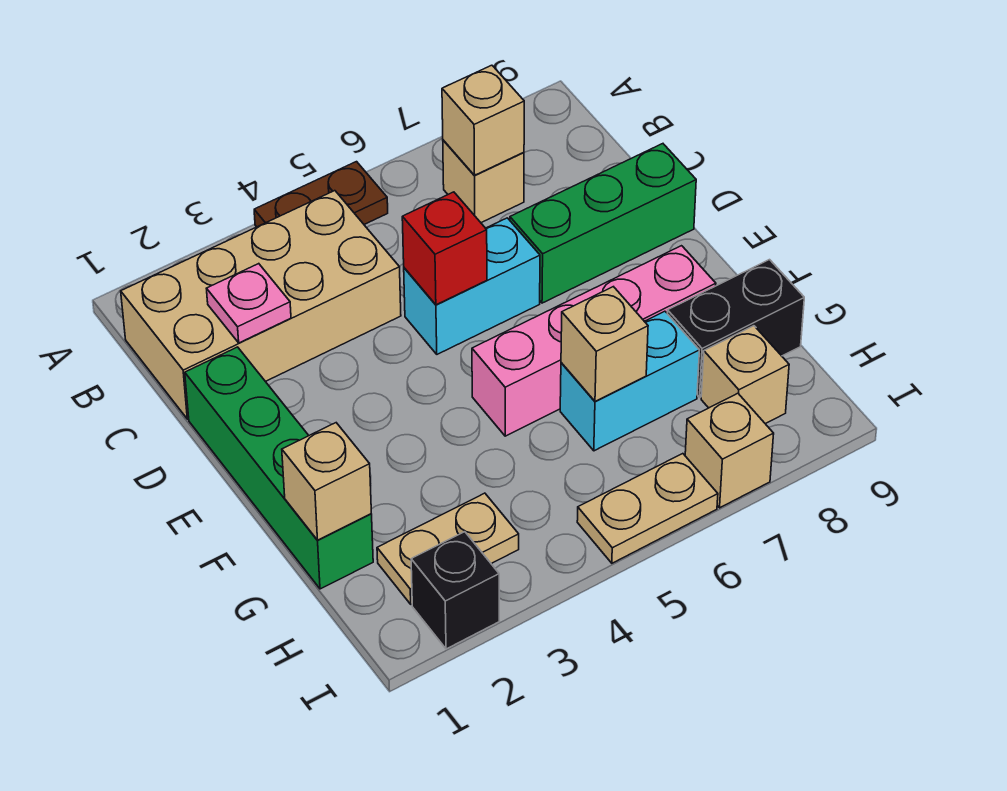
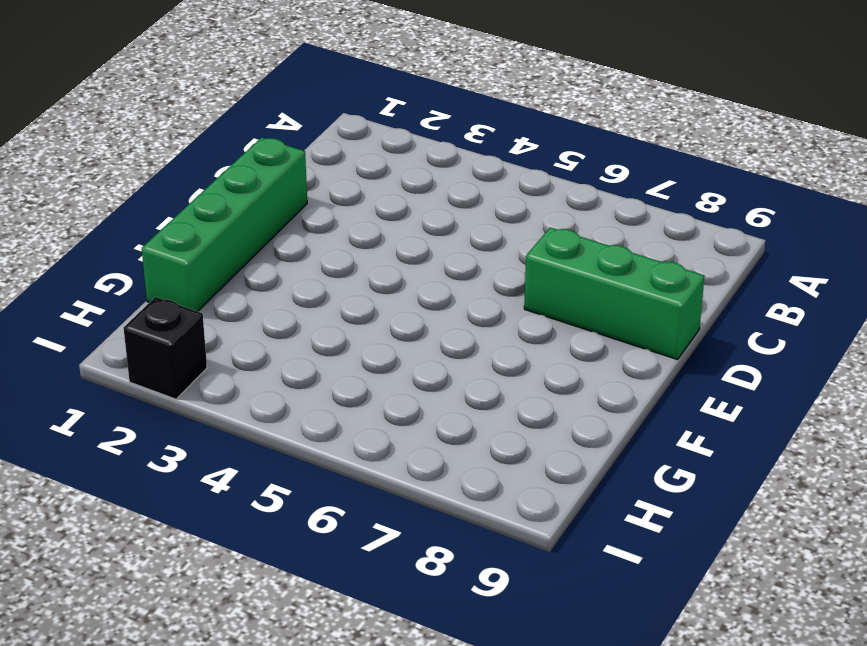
none -> brown plate A4:A5 level 1
none -> tan brick B1:C4 level 1
none -> tan brick B7 level 1

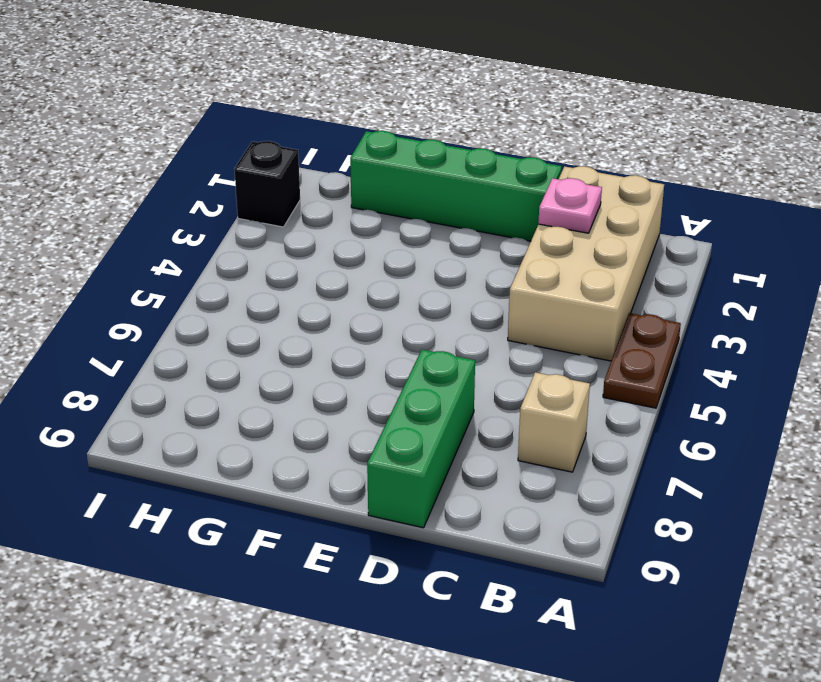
none -> cyan brick D5:D6 level 1
none -> pink brick F5:F8 level 1
none -> cyan brick G6:G7 level 1

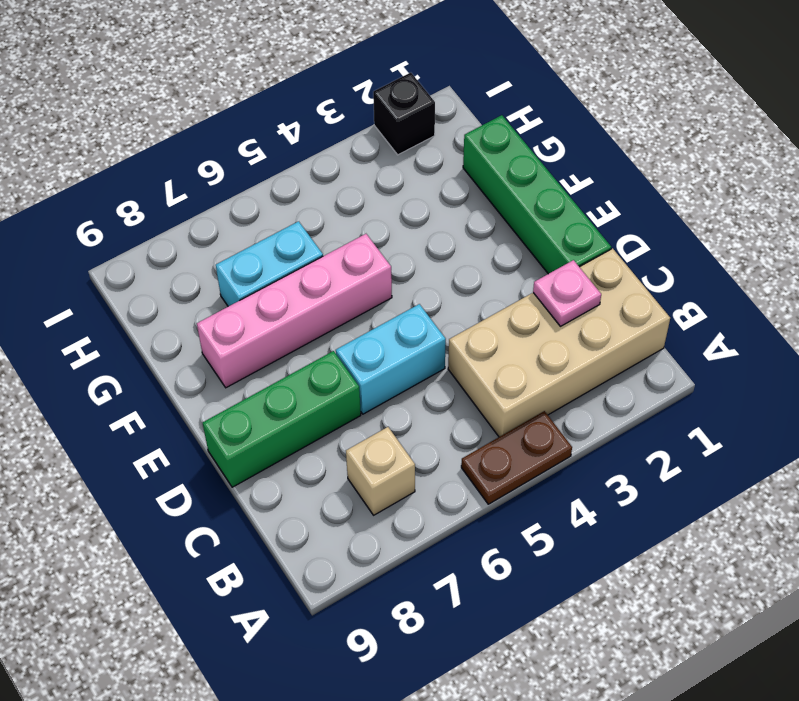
none -> black brick G8:G9 level 1
none -> tan plate H2:H3 level 1
none -> tan brick H8 level 1

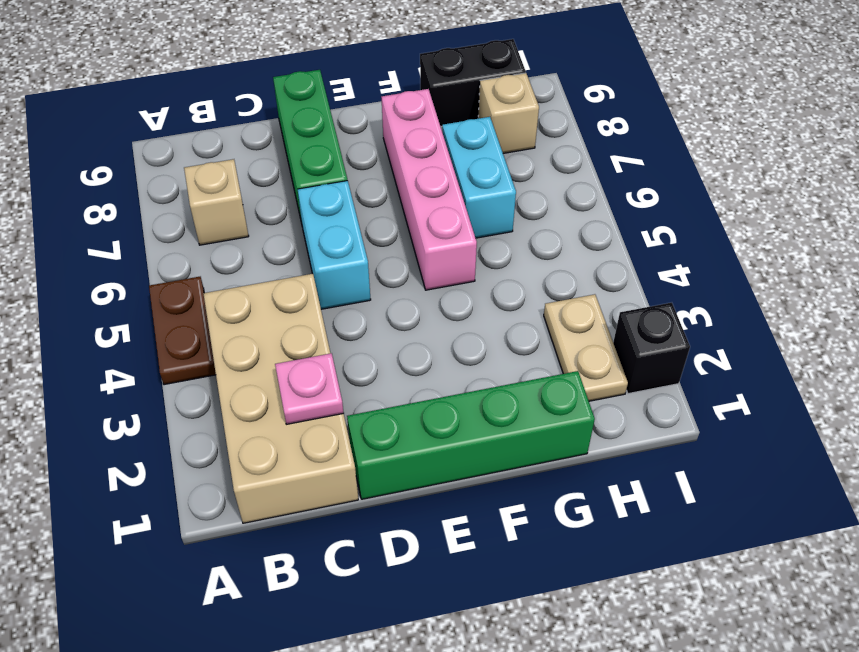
black brick G9:H9 level 1 -> black brick G8:G9 level 1
none -> tan plate I5:I6 level 1
none -> tan brick I7 level 1
none -> tan brick B7 level 2

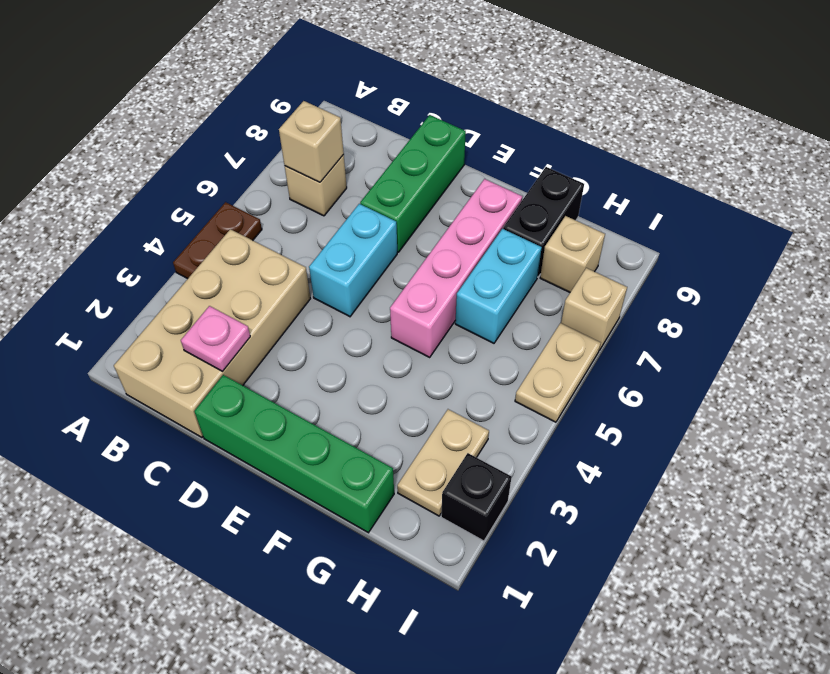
none -> red brick D5 level 2
none -> tan brick G1 level 2
none -> tan brick G6 level 2

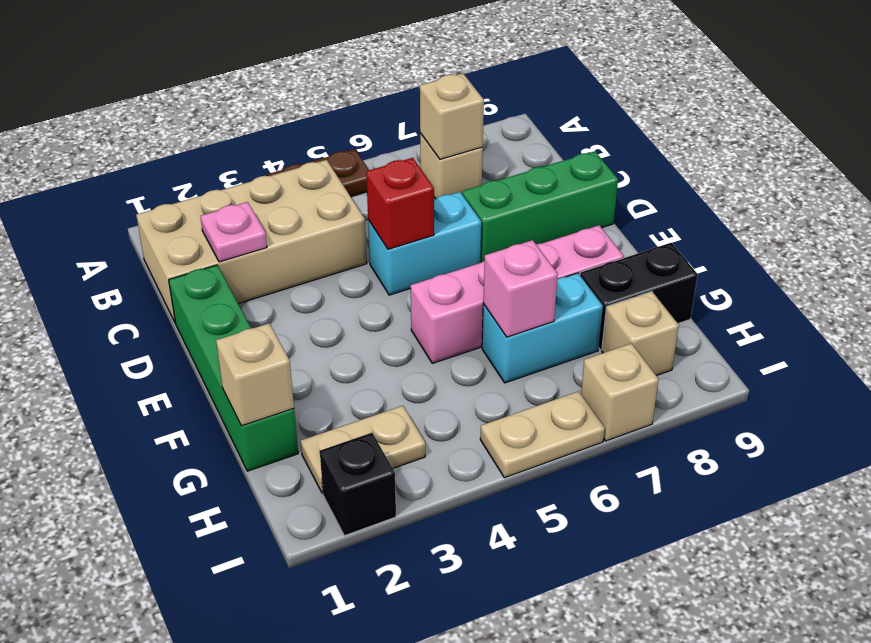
pink brick G6 level 2 -> tan brick G6 level 2

